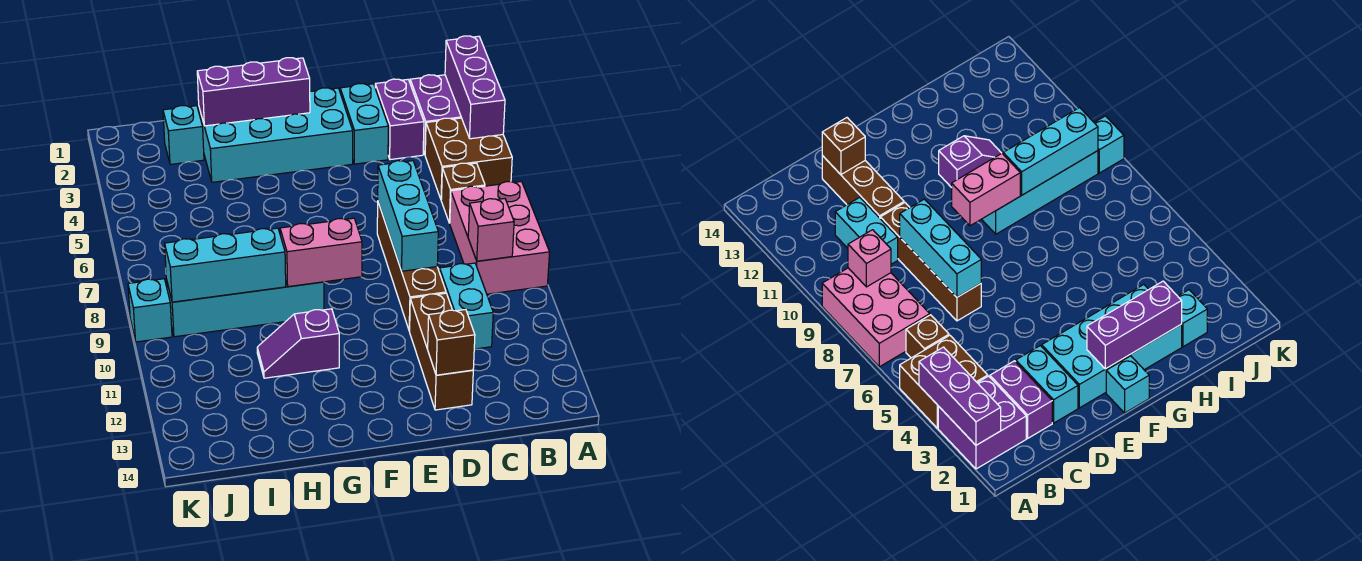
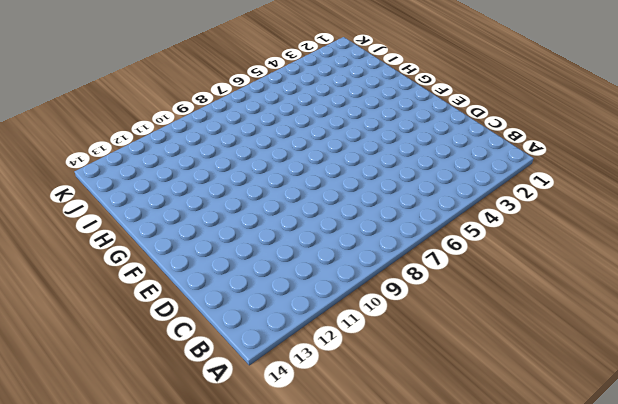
none -> purple brick A2:B3 level 1
none -> brown brick A4:B5 level 1
none -> pink brick A7:B9 level 1

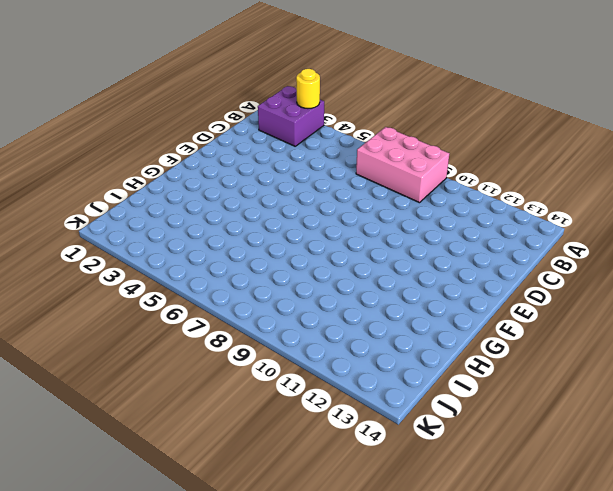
yellow round brick A3 level 2 -> purple brick A2:A4 level 2
none -> brown brick A4:B5 level 1
none -> brown brick B6 level 1
none -> purple brick C2:C3 level 1

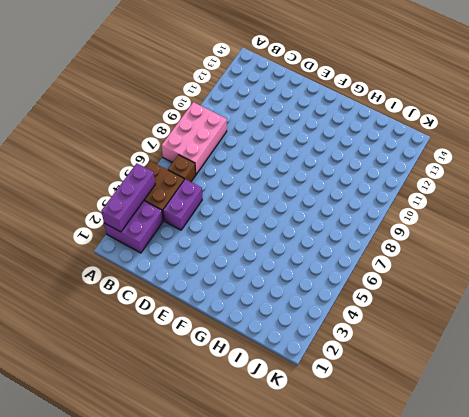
purple brick C4:C5 level 1 -> purple brick C2:C3 level 1
none -> cyan brick C10:C11 level 1
none -> cyan brick D2:D3 level 1
none -> brown brick D7:D10 level 1

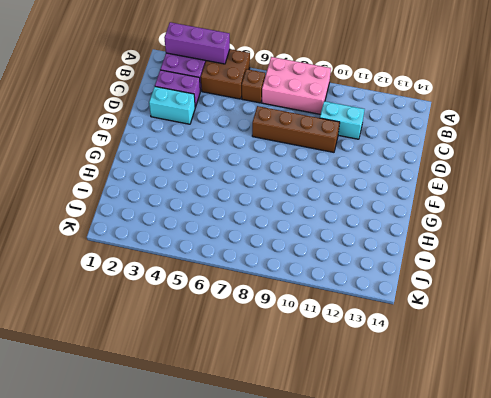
none -> brown brick D11:D13 level 1
none -> cyan brick E2:H3 level 1
none -> cyan brick F1 level 1

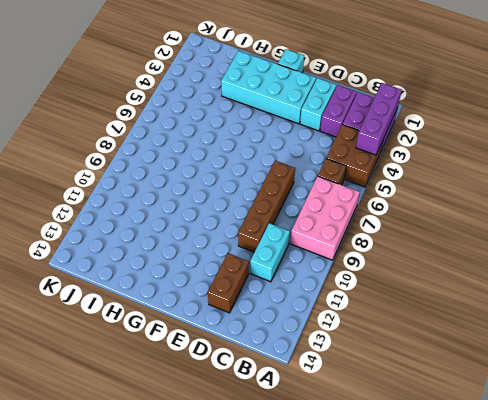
brown brick D12:D13 level 1 -> brown brick D11:D13 level 1
none -> cyan brick G9:J9 level 1
none -> purple slope G11:H11 level 1 top G
none -> cyan brick I2 level 1

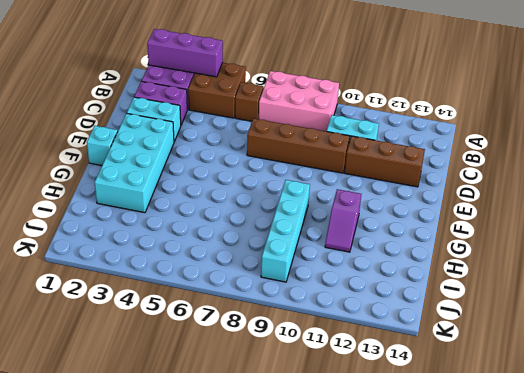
none -> cyan brick I2 level 1
none -> cyan brick K9 level 1
none -> pink brick B9 level 2

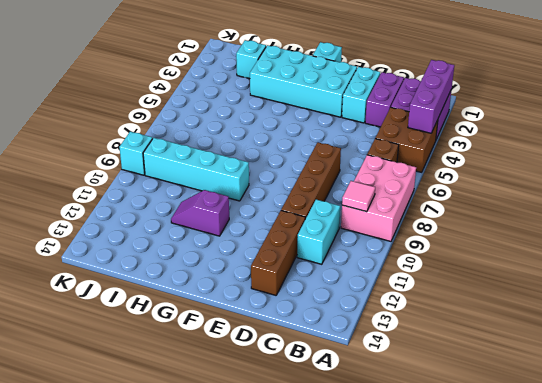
pink tile B9 level 2 -> pink brick B9 level 2
none -> cyan brick D7:D9 level 2
none -> brown brick D13 level 2
none -> purple brick F2:H2 level 2

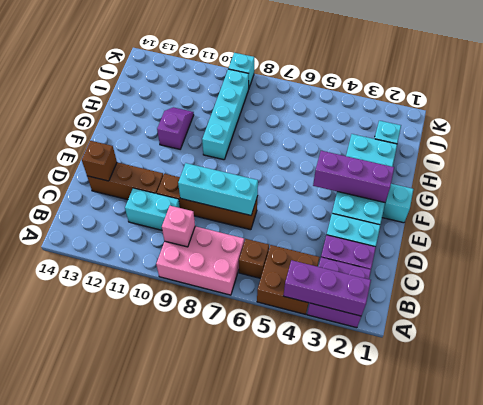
purple brick F2:F4 level 2 -> purple brick F2:H2 level 2
none -> pink brick F9:G9 level 2
none -> cyan brick H9:J9 level 2

